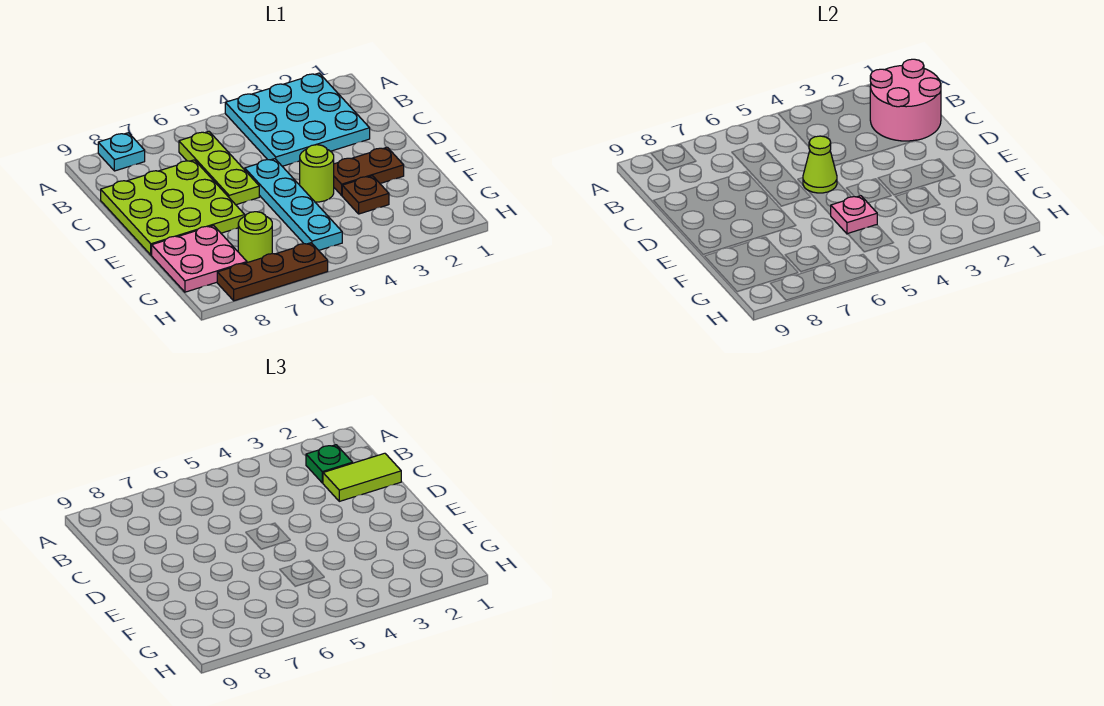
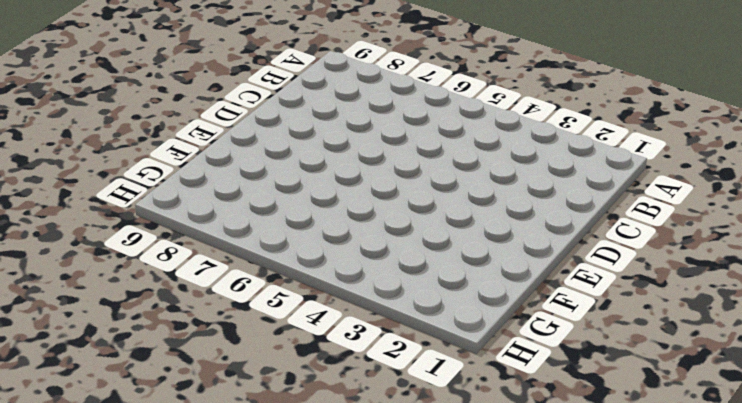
none -> cyan plate A2:C4 level 1
none -> cyan plate A8 level 1
none -> lime plate B6:D6 level 1

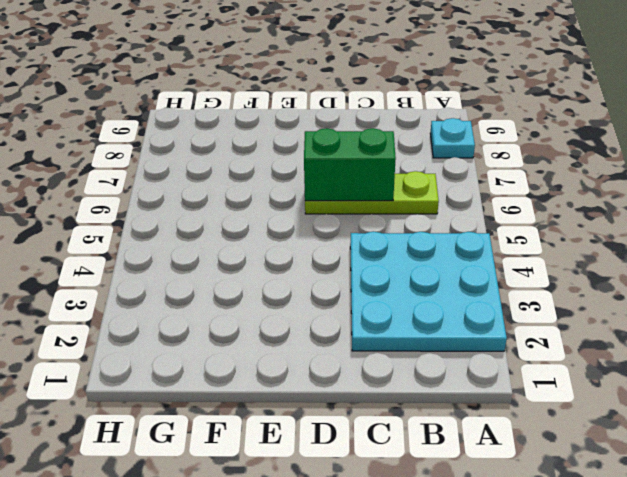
green brick C6:D6 level 2 -> none
none -> lime plate C7:E9 level 1
none -> cyan plate D5:G5 level 1
none -> brown plate E2:E3 level 1

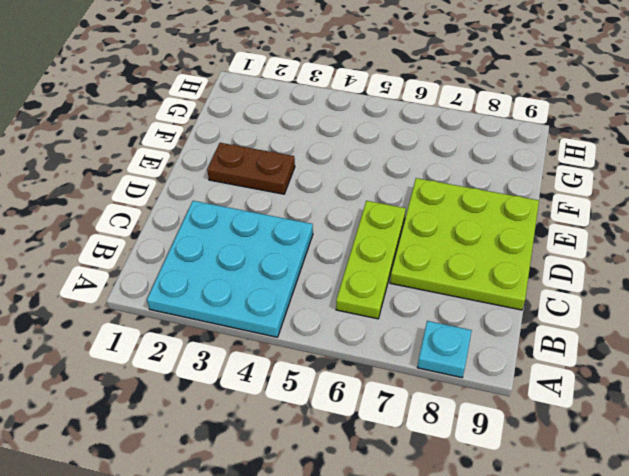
none -> cyan plate D5:G5 level 1
none -> lime round brick E4 level 1
none -> brown plate F3 level 1

